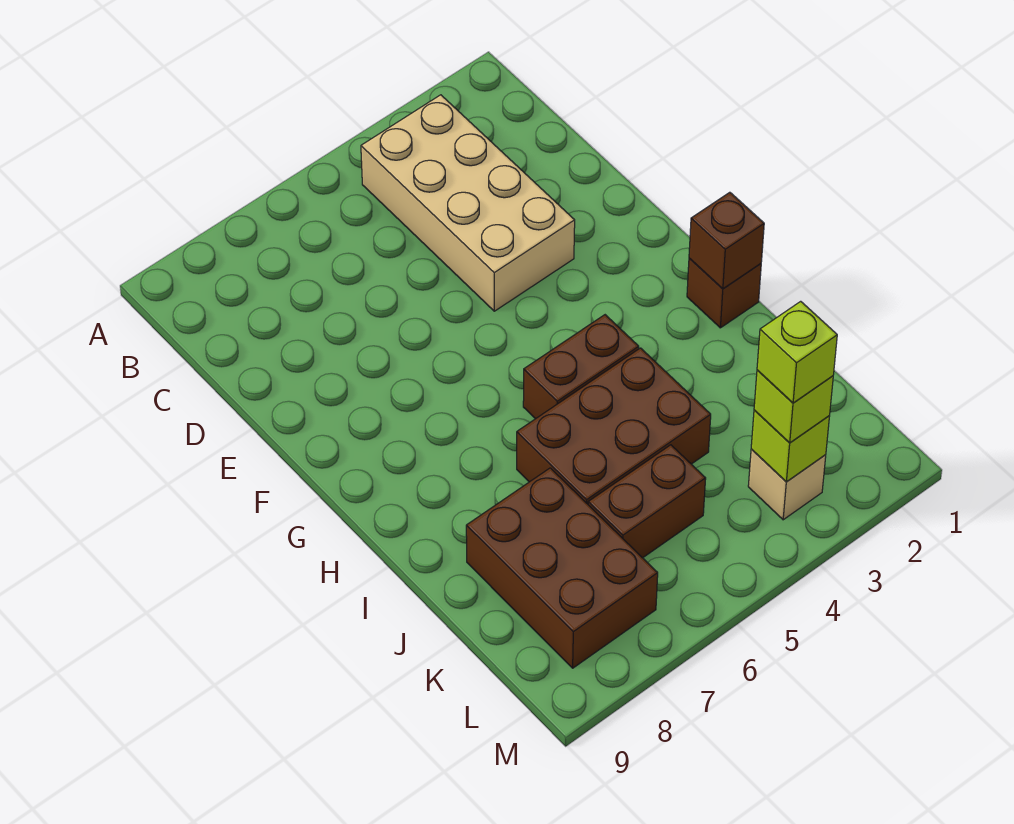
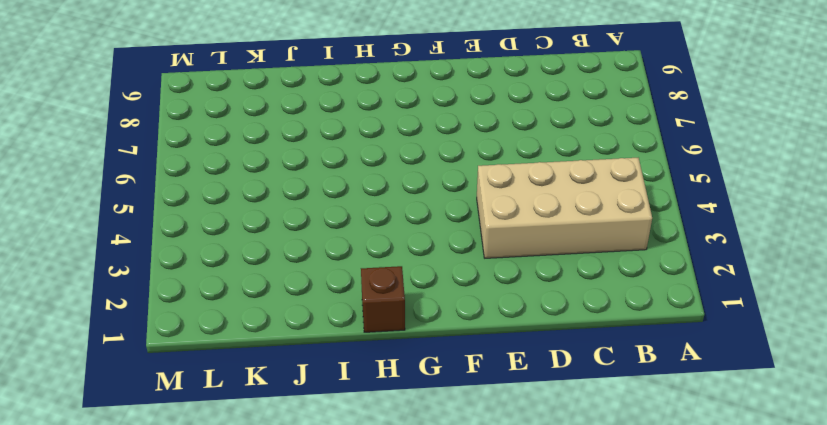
none -> brown brick H4:H5 level 1
none -> brown brick I4:J6 level 1

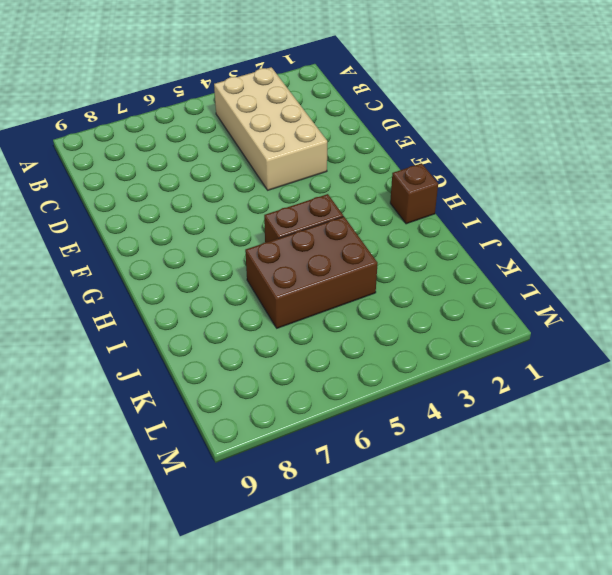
none -> brown brick J7:L8 level 1
none -> brown brick K5:K6 level 1

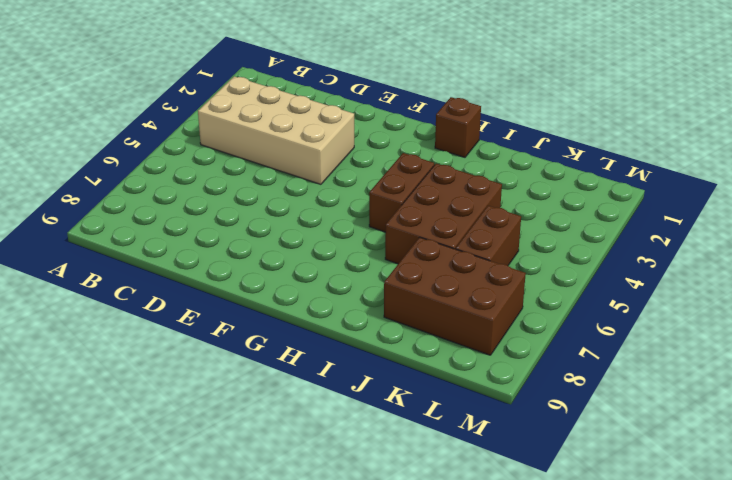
none -> tan brick L3 level 1
none -> brown brick H1 level 2

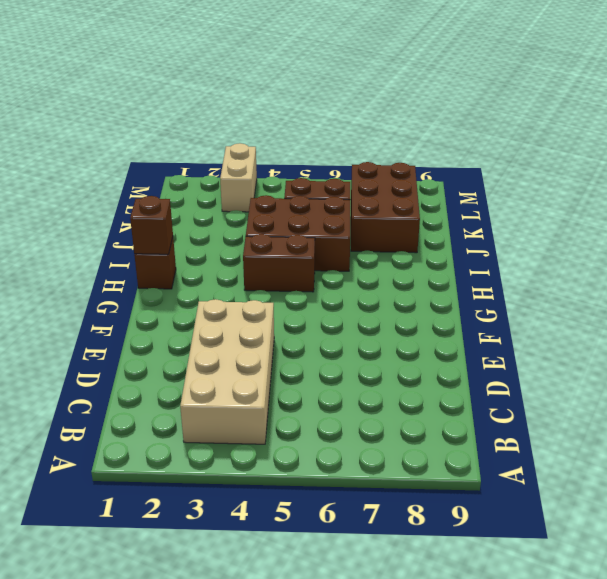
tan brick L3:M3 level 1 -> tan brick L3 level 1
none -> lime brick L3 level 2
none -> lime brick L3 level 3

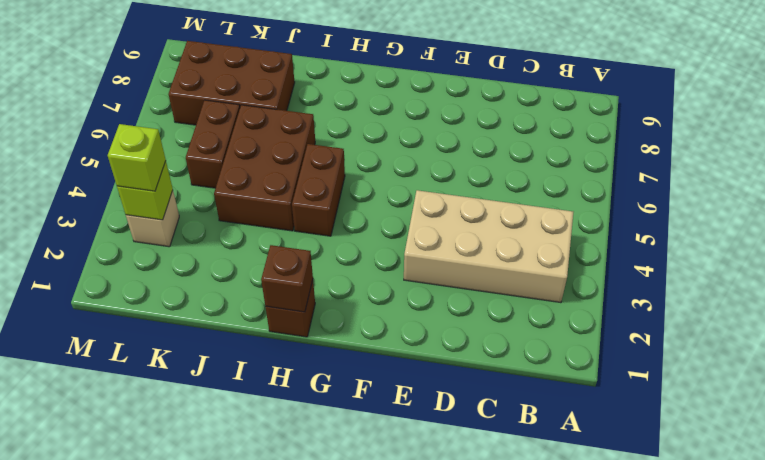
none -> lime brick L3 level 4

